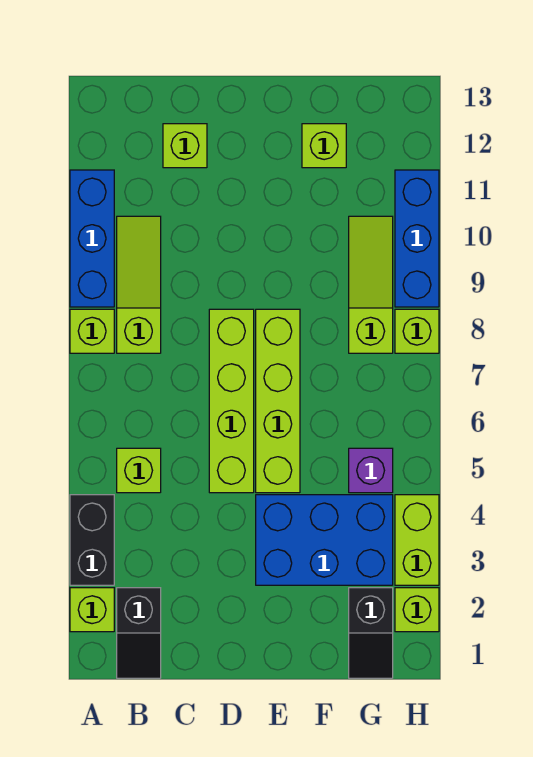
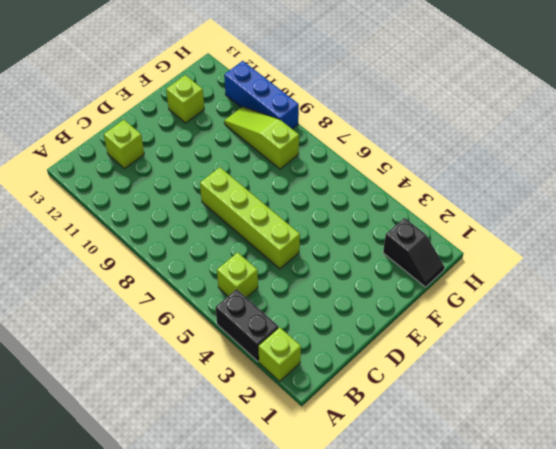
none -> lime brick A8 level 1
none -> blue brick A9:A11 level 1
none -> black slope B1:B2 level 1 top 2

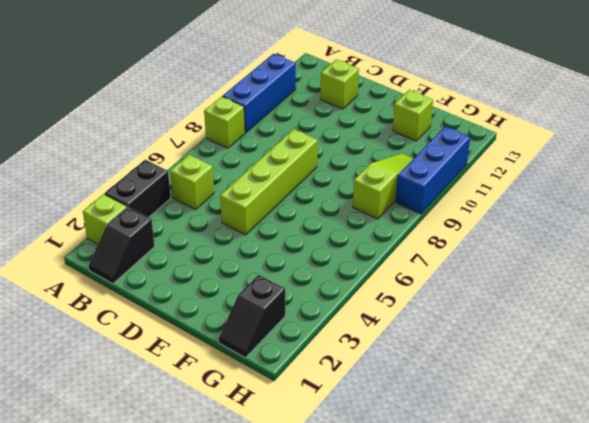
none -> lime slope B8:B10 level 1 top 8
none -> blue brick E3:G4 level 1
none -> lime brick E5:E8 level 1

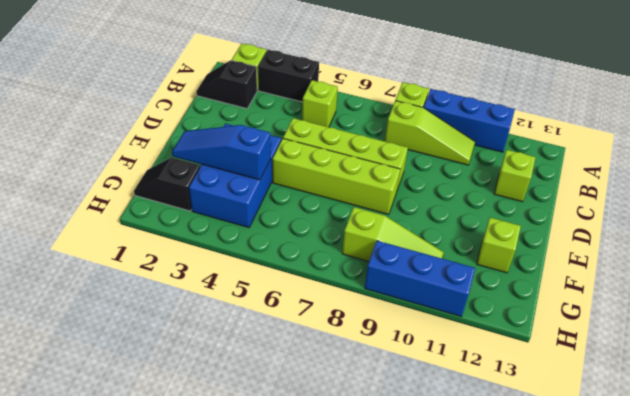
blue slope F2:F4 level 2 top 4 -> none
none -> purple brick G5 level 1
none -> lime brick H2 level 1
none -> lime brick H3:H4 level 1

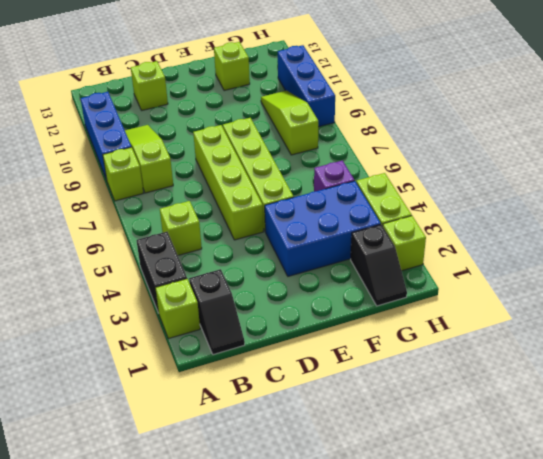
none -> lime brick H8 level 1

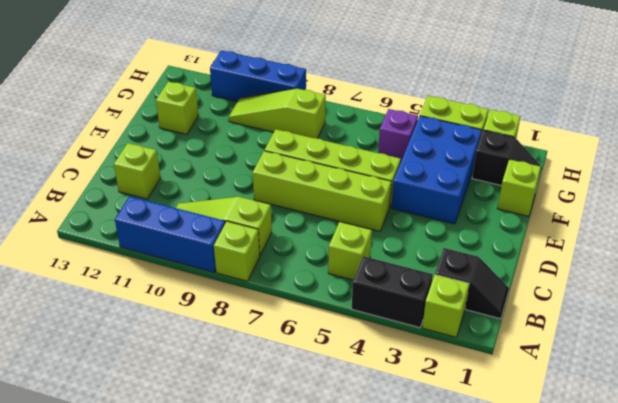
lime brick F1 level 1 -> lime brick H8 level 1

